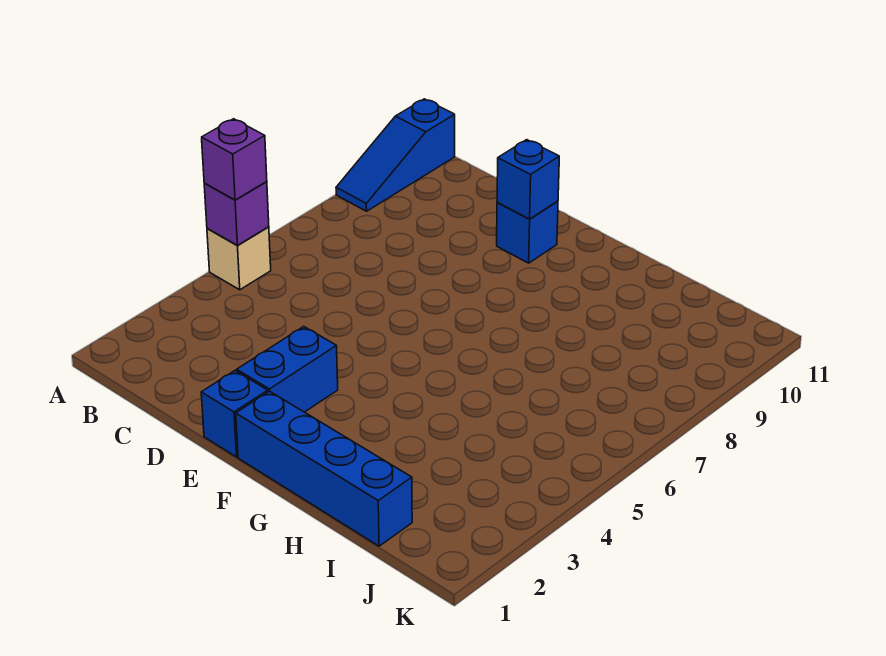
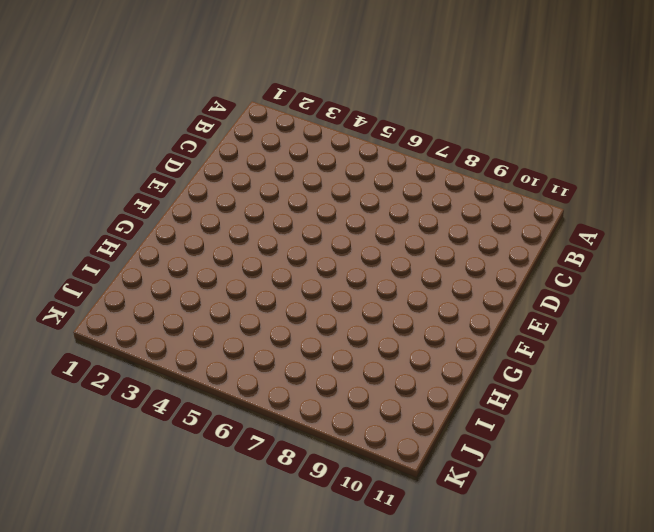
none -> tan brick A5 level 1
none -> blue slope A9:A11 level 1 top 11

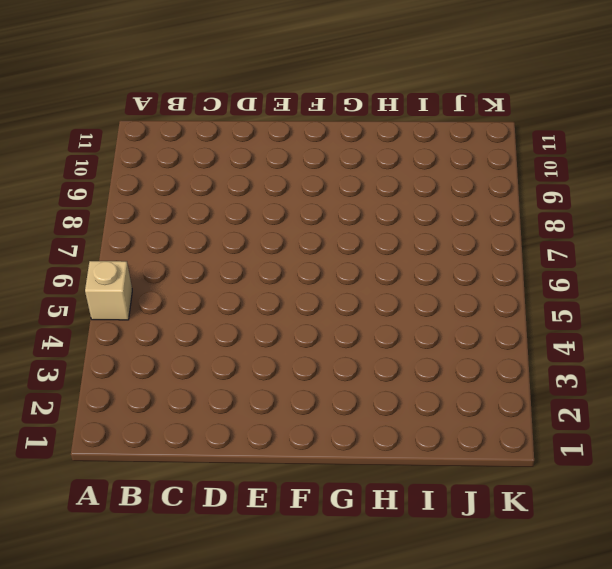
none -> blue slope A9:A11 level 1 top 11
none -> blue brick E1 level 1

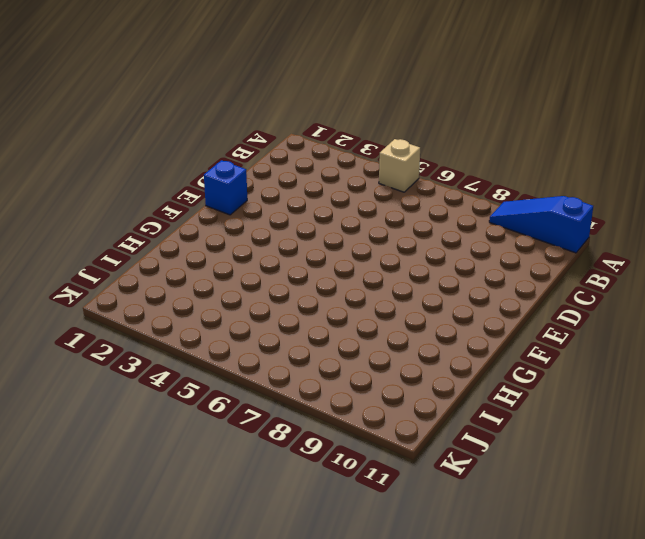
none -> blue brick E2:E3 level 1
none -> blue brick E10 level 1

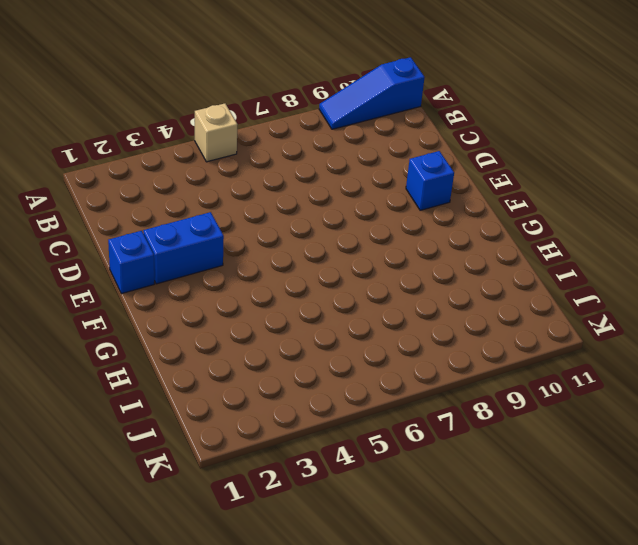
none -> blue brick F1:I1 level 1
none -> purple brick A5 level 2

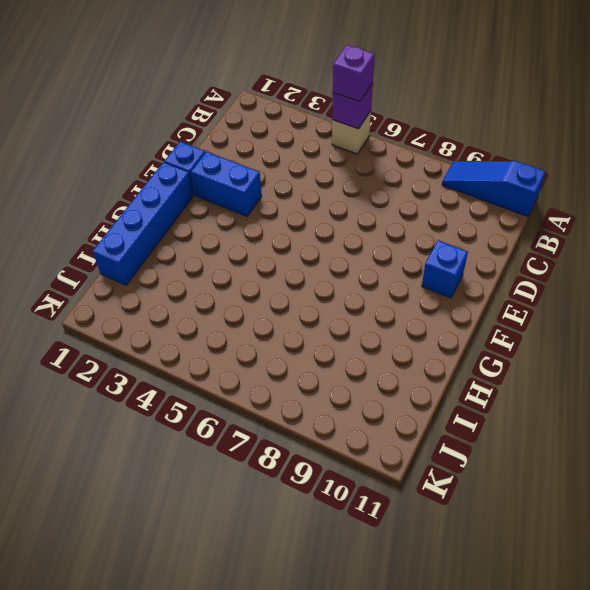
none -> blue brick E10 level 2

